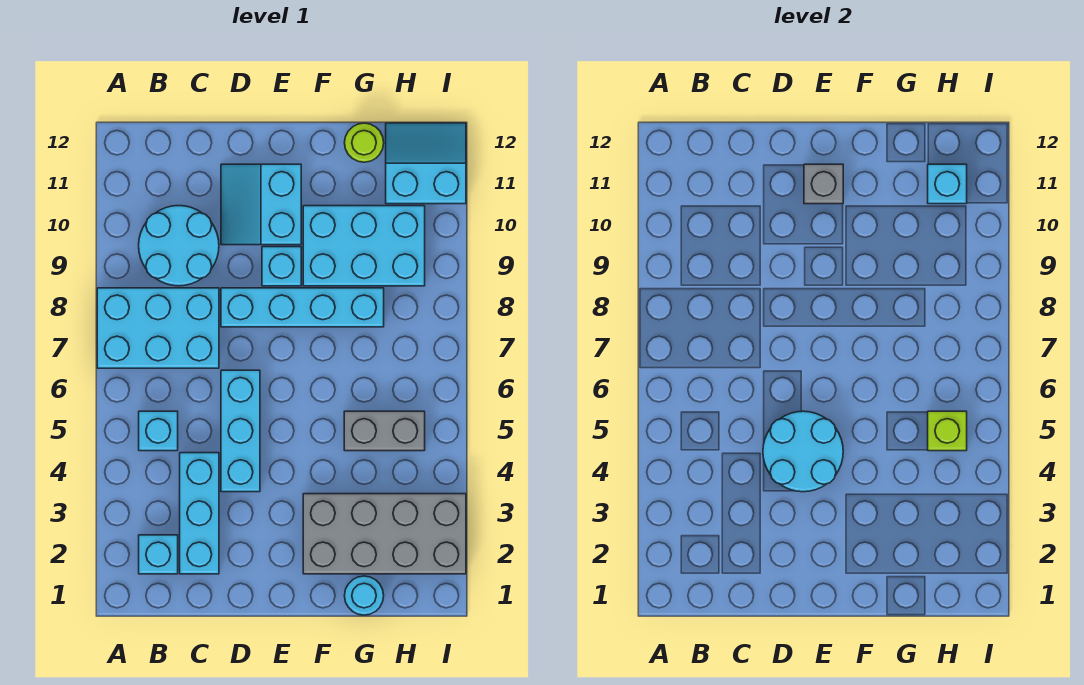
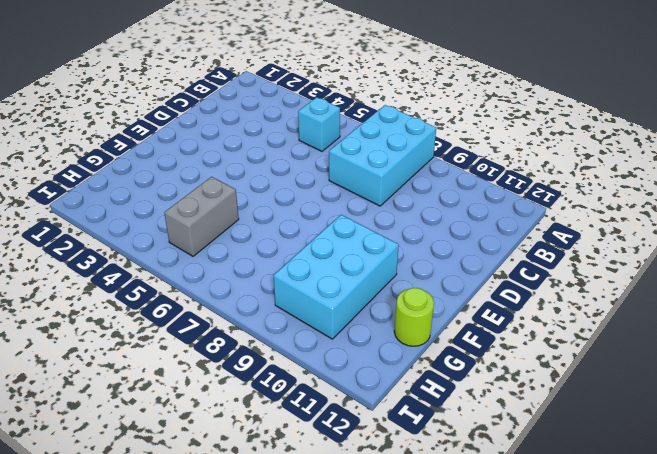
none -> cyan brick B2 level 1
none -> cyan round brick B9:C10 level 1
none -> cyan brick C2:C4 level 1

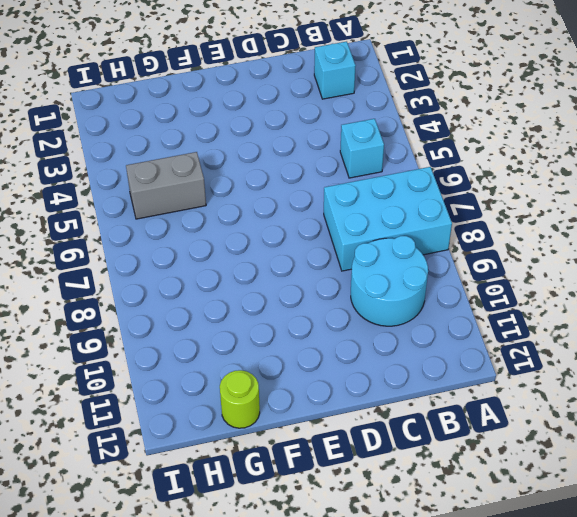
none -> cyan brick C2:C4 level 1
none -> cyan brick D4:D6 level 1
none -> cyan brick D8:G8 level 1

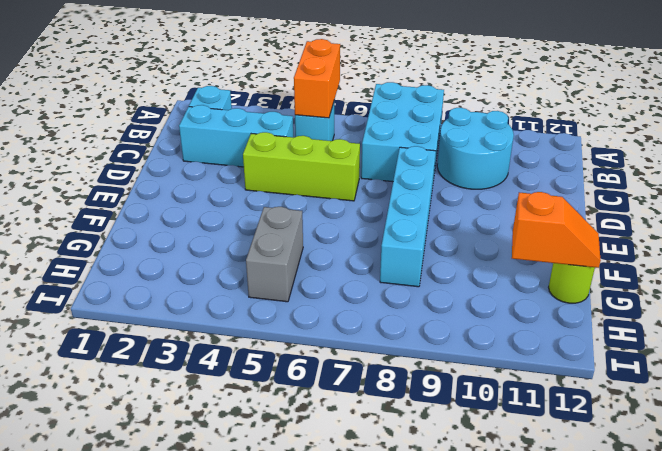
orange brick A5:B5 level 2 -> none
lime brick D4:D6 level 1 -> cyan brick D4:D6 level 1
orange slope G11:G12 level 2 top 11 -> none
none -> cyan slope D10:E11 level 1 top E
none -> cyan brick E9 level 1
none -> grey brick F2:I3 level 1

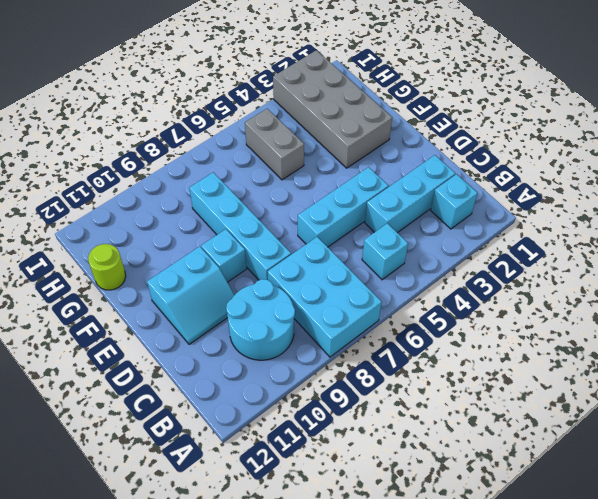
none -> cyan brick F9:H10 level 1
none -> cyan round brick G1 level 1
none -> cyan slope H11:I12 level 1 top 11

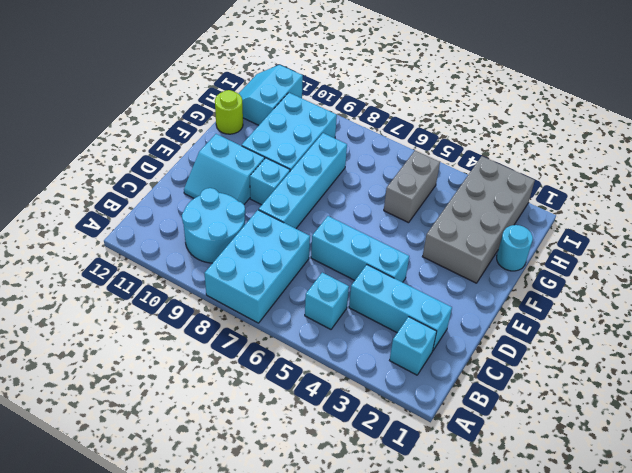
none -> cyan round brick D4:E5 level 2
none -> grey brick E11 level 2
none -> lime brick H5 level 2

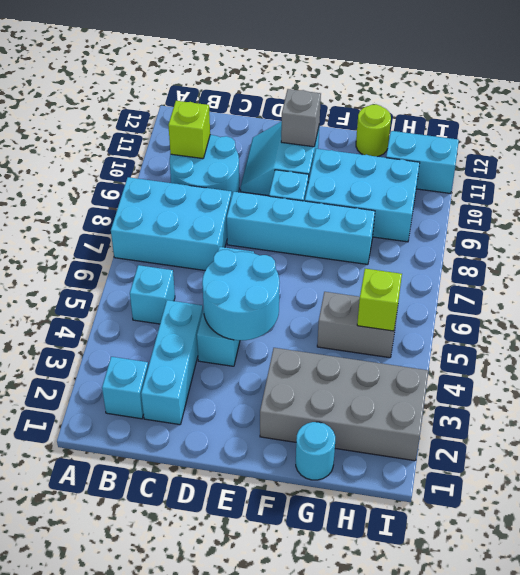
lime brick B10 level 2 -> none
none -> cyan brick H11 level 2

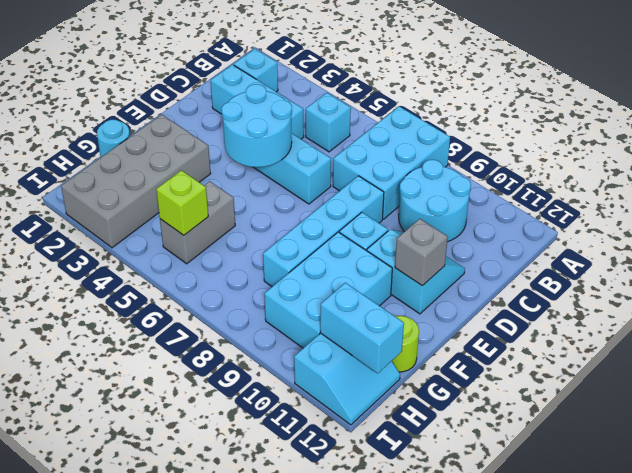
cyan brick H11:H12 level 2 -> cyan brick H11 level 2

